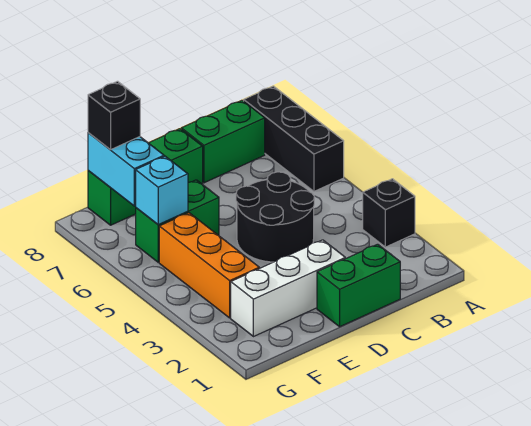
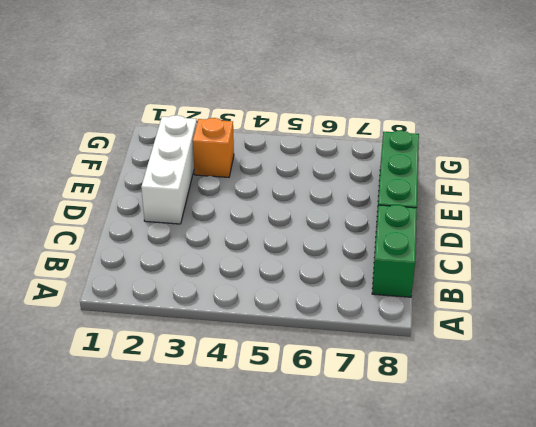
orange brick F3 level 1 -> orange brick F3:F5 level 1
none -> black brick A3 level 1
none -> black brick A6:A8 level 1
none -> green brick C1:D1 level 1

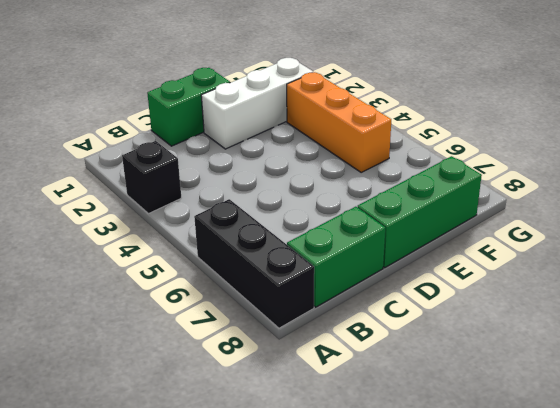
none -> black round brick C4:D5 level 1
none -> green brick E6:F6 level 1
none -> cyan brick F6 level 2

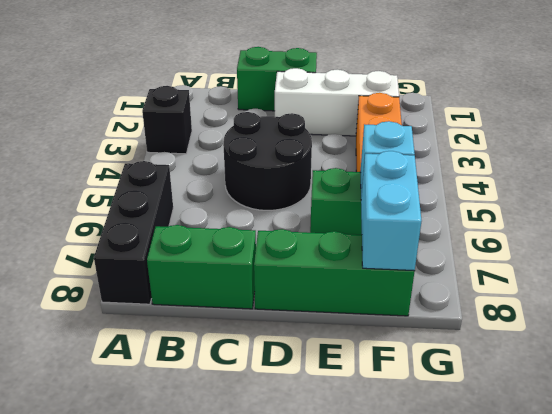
none -> black brick F8 level 3

